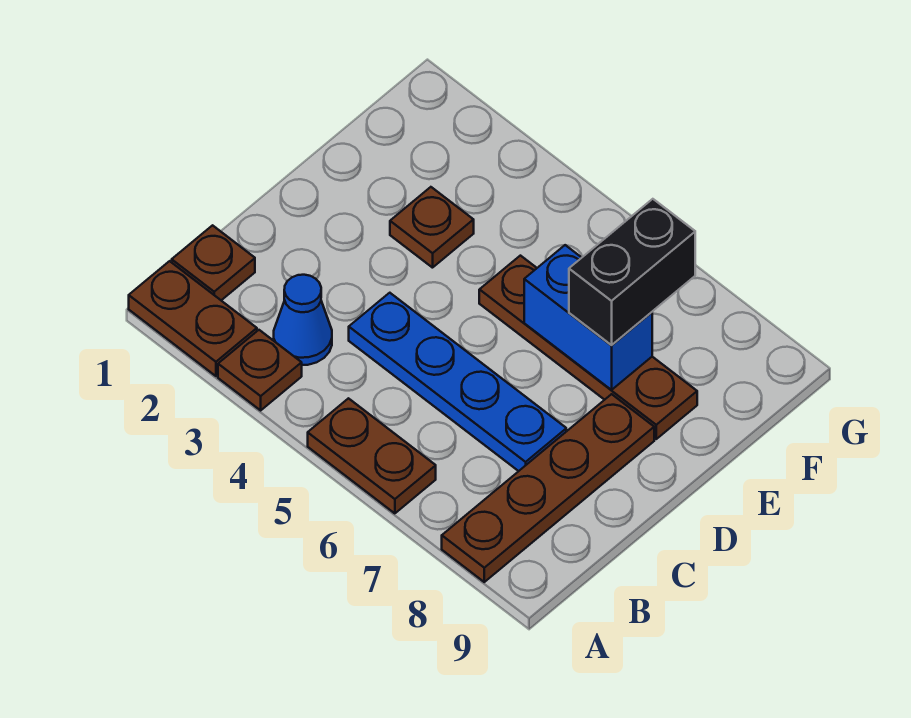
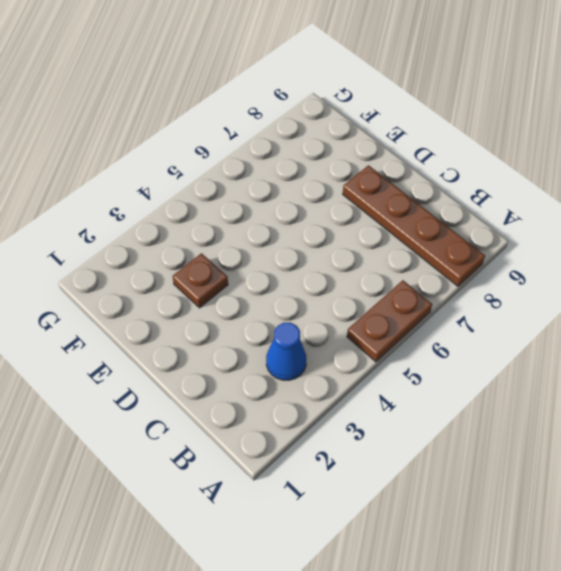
none -> brown plate A1:A2 level 1
none -> brown plate A3 level 1

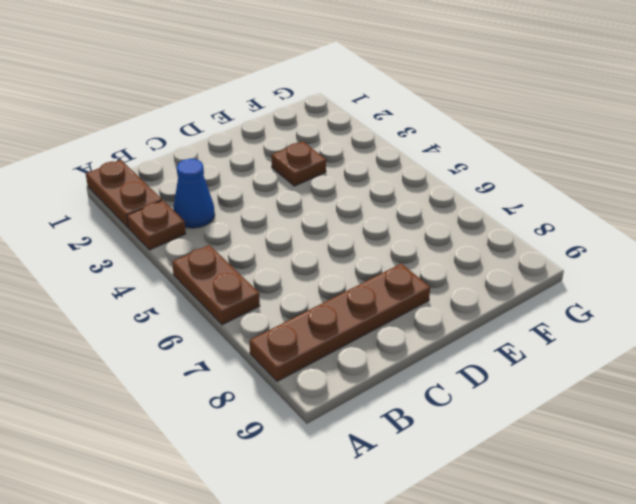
none -> brown plate B1 level 1
none -> blue plate C4:C7 level 1

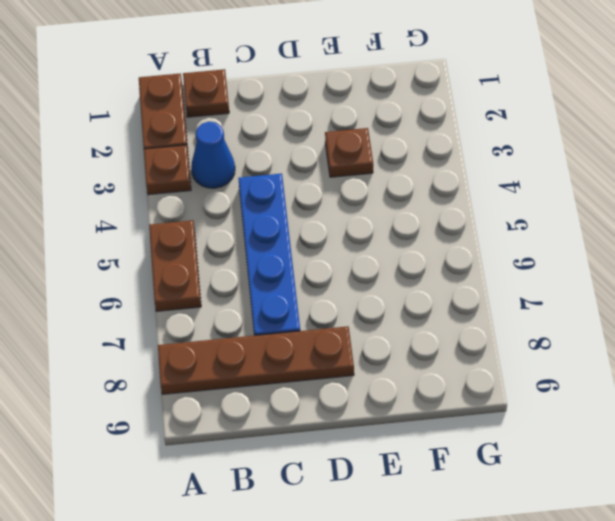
none -> brown plate E5:E8 level 1
none -> blue brick E6:E7 level 2

